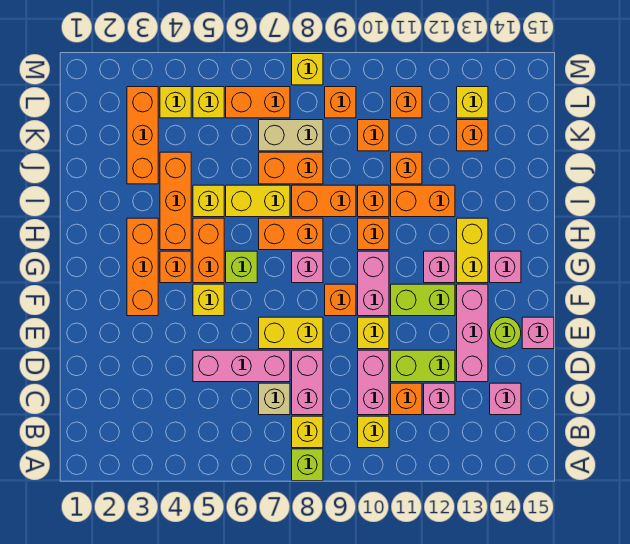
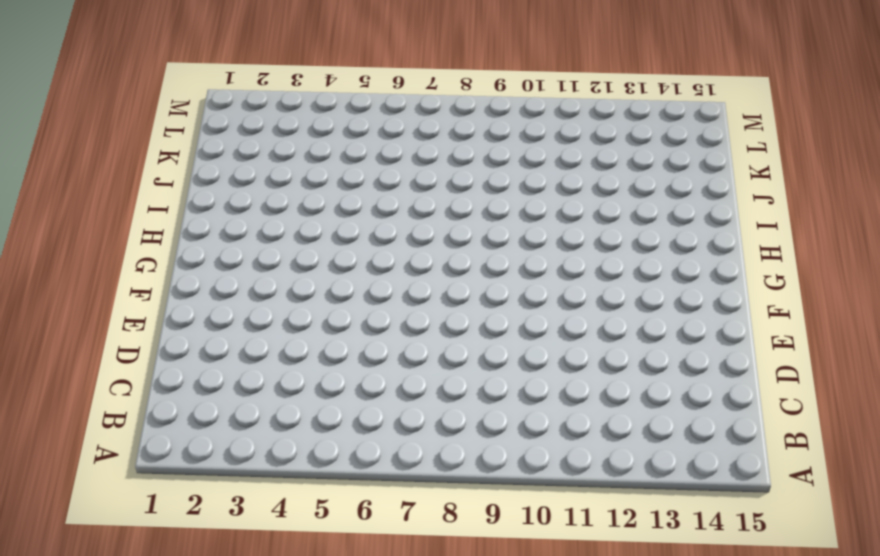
none -> lime brick A8 level 1
none -> yellow brick B8 level 1
none -> yellow brick B10 level 1
none -> tan brick C7 level 1

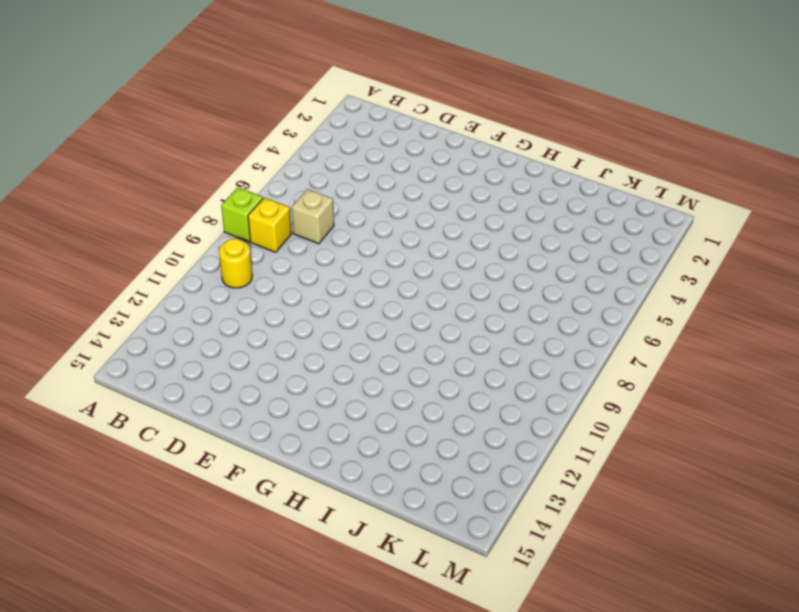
yellow round brick B10 level 1 -> yellow brick B10 level 1
none -> pink brick C8:D8 level 1
none -> pink brick C10:D10 level 1
none -> orange brick C11 level 1
none -> pink brick C12 level 1

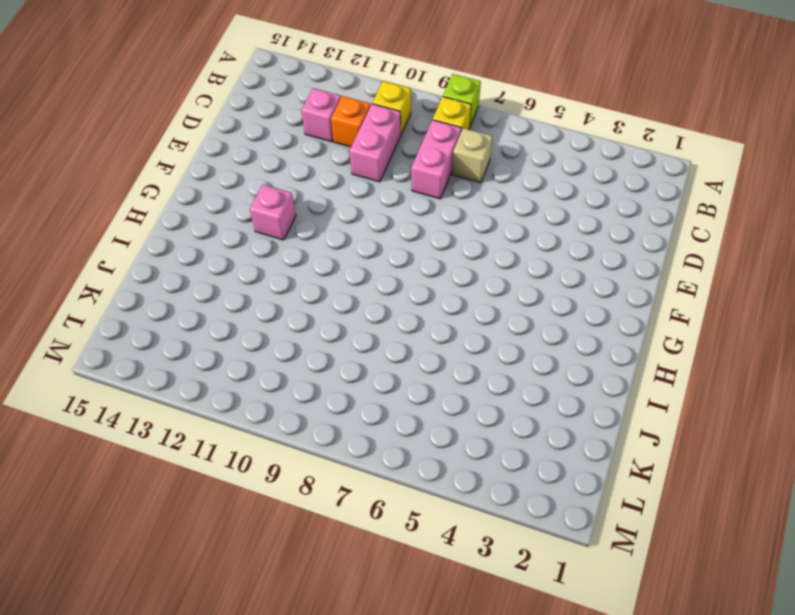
none -> pink brick C14 level 1
none -> pink brick D5:D7 level 1
none -> lime brick D11:D12 level 1
none -> pink brick D13:F13 level 1

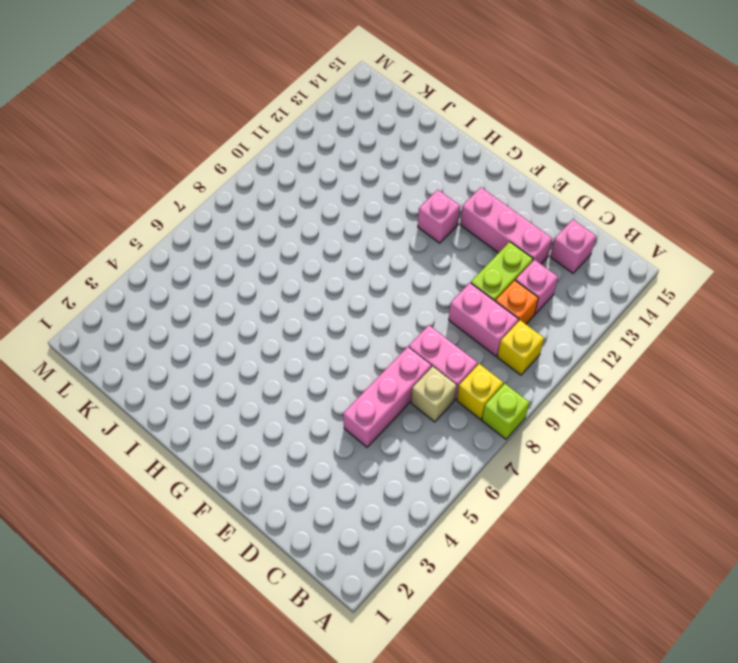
none -> yellow brick E7:E8 level 1
none -> yellow brick E10 level 1
none -> lime round brick E14 level 1
none -> pink brick E15 level 1

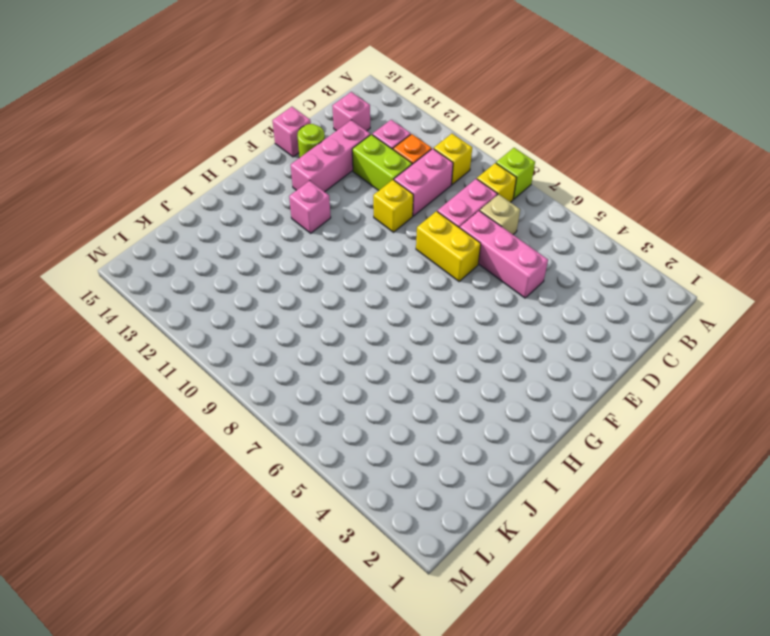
none -> orange brick F3:H3 level 1
none -> yellow brick F5 level 1
none -> orange brick F9 level 1
none -> pink brick F10:G10 level 1

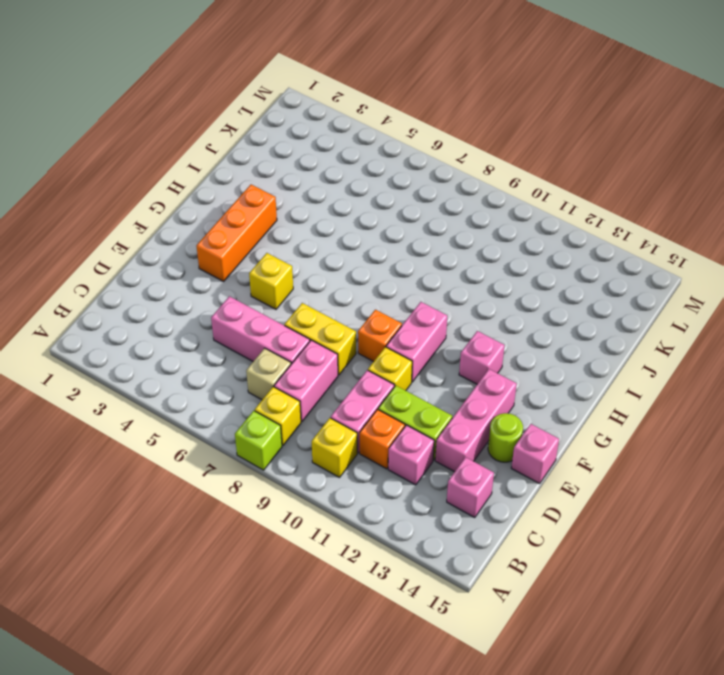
none -> lime brick F11:F12 level 1
none -> orange brick G4 level 1
none -> orange brick G5:H5 level 1
none -> lime brick G6 level 1

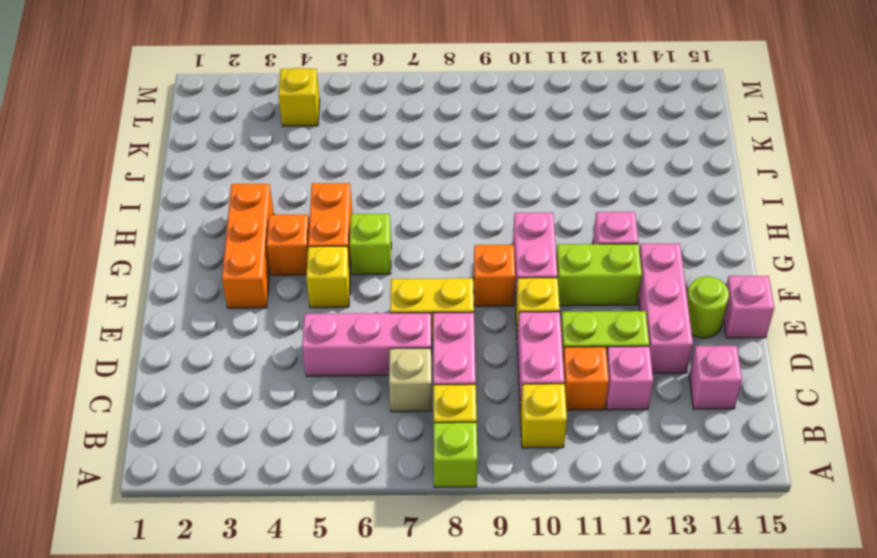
none -> pink brick G8 level 1
none -> yellow brick G13:H13 level 1
none -> pink brick G14 level 1
none -> orange brick H4:J4 level 1

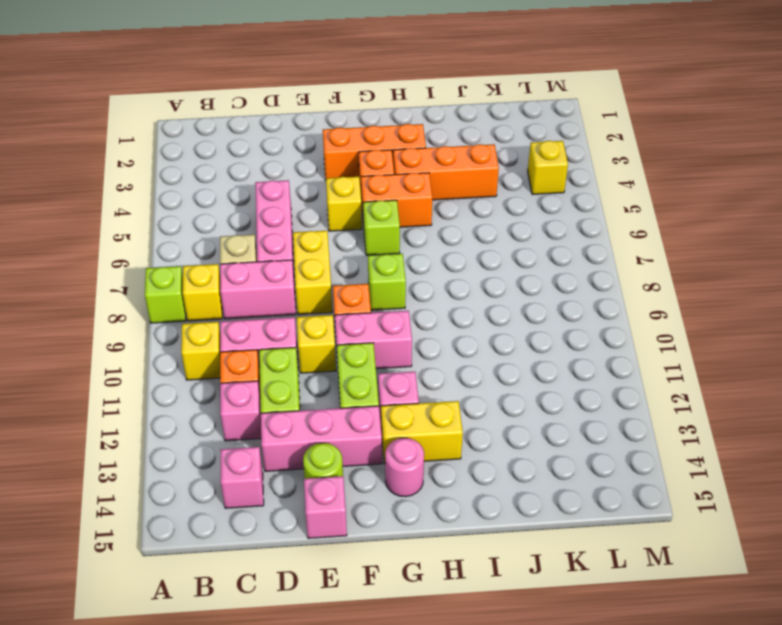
lime brick G8 level 1 -> pink brick G8 level 1
pink round brick G14 level 1 -> pink brick G14 level 1
none -> orange brick H7:H8 level 1
none -> orange brick H10 level 1
none -> yellow brick I5 level 1
none -> yellow brick I6:I7 level 1

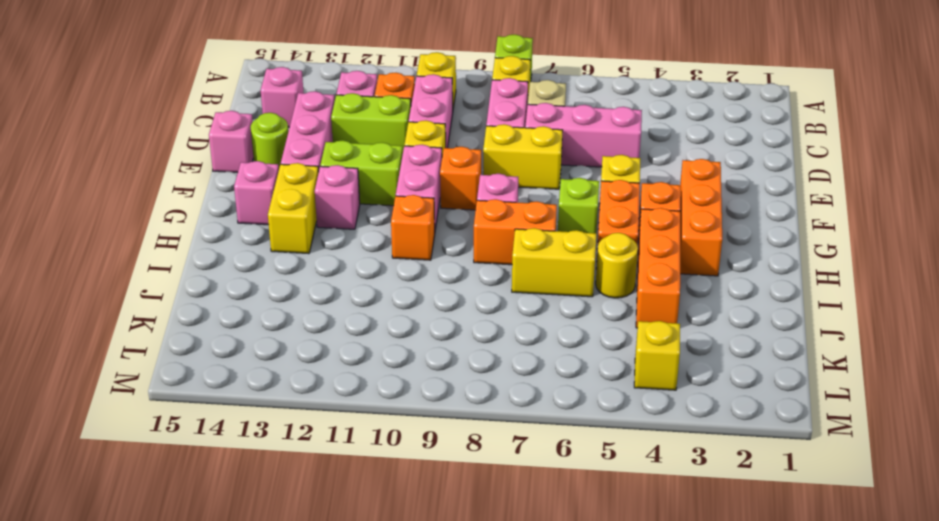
yellow round brick I5 level 1 -> yellow brick I5 level 1
none -> orange brick I8:I9 level 1
none -> orange brick I10 level 1
none -> orange brick I11:I12 level 1
none -> orange brick J3:L3 level 1

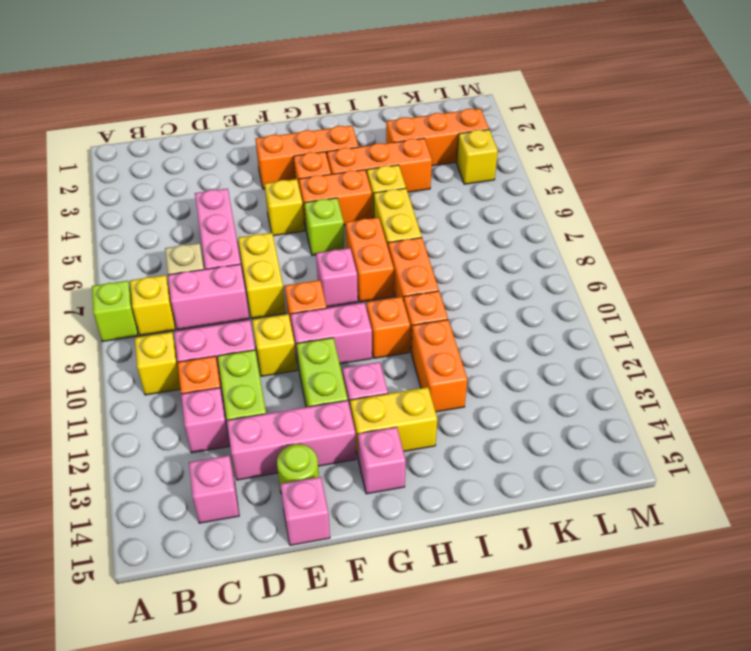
none -> orange brick J7:J8 level 1
none -> orange brick J11 level 1
none -> tan brick K7:K8 level 1
none -> orange brick K10 level 1

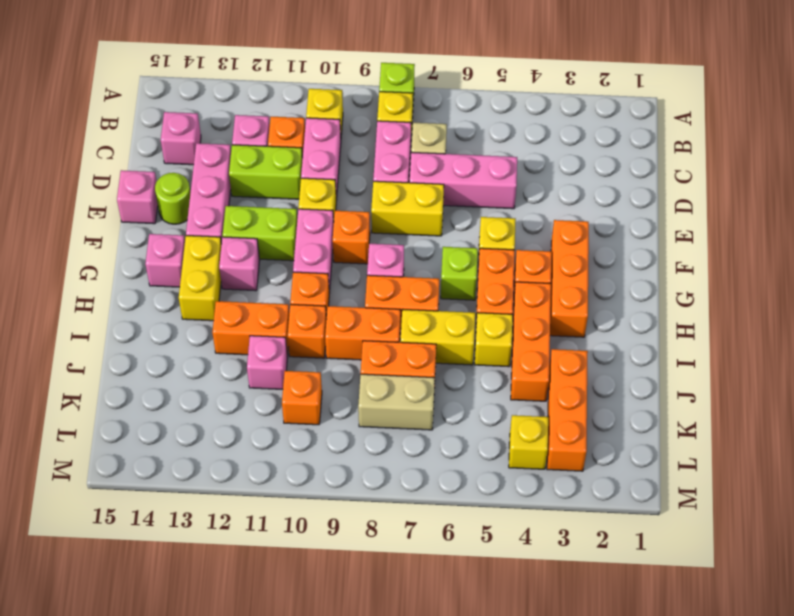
pink brick J11 level 1 -> orange brick J11 level 1
none -> orange brick K13 level 1
none -> yellow brick L5 level 1
none -> orange brick L6:L7 level 1
none -> orange brick L9 level 1

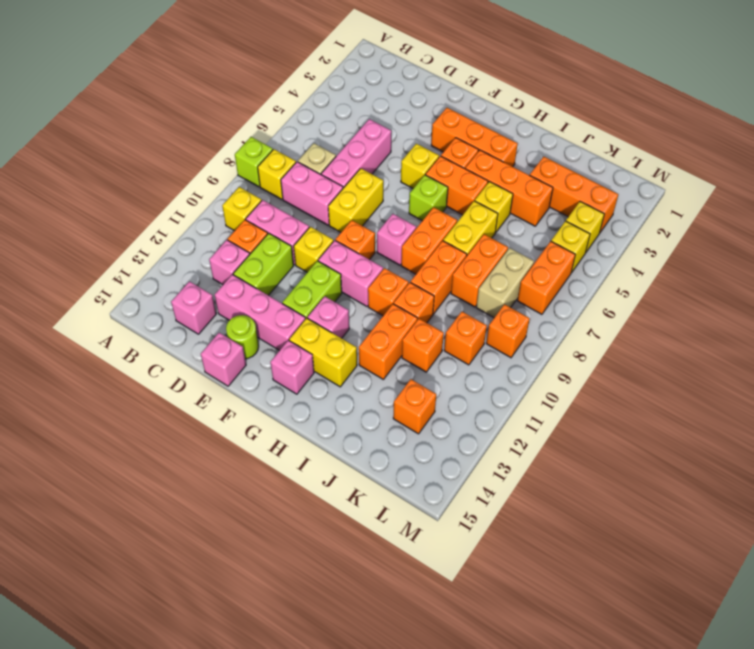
none -> orange brick L11 level 1
none -> yellow brick L13 level 1
none -> yellow brick M8 level 1

